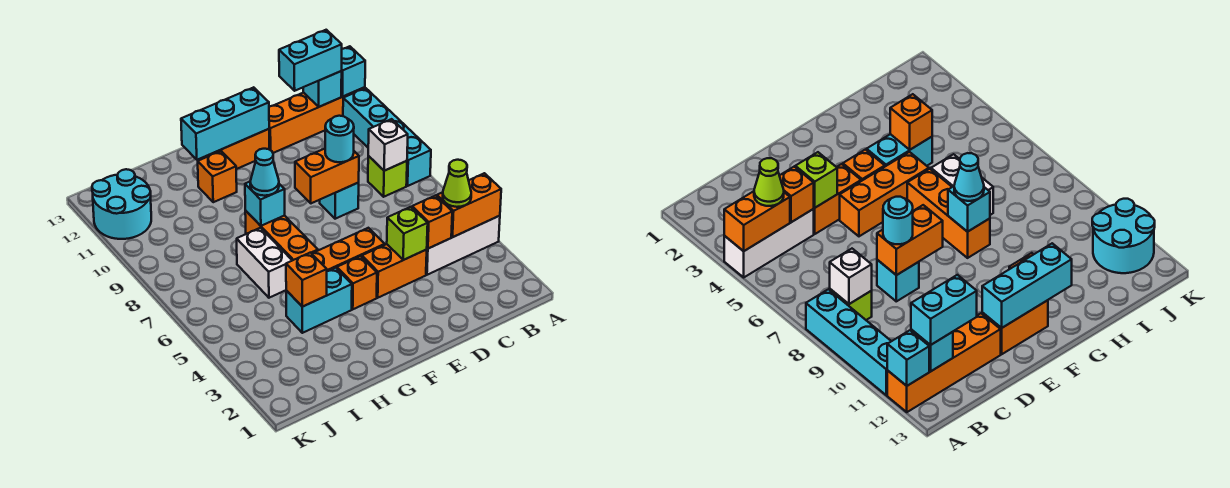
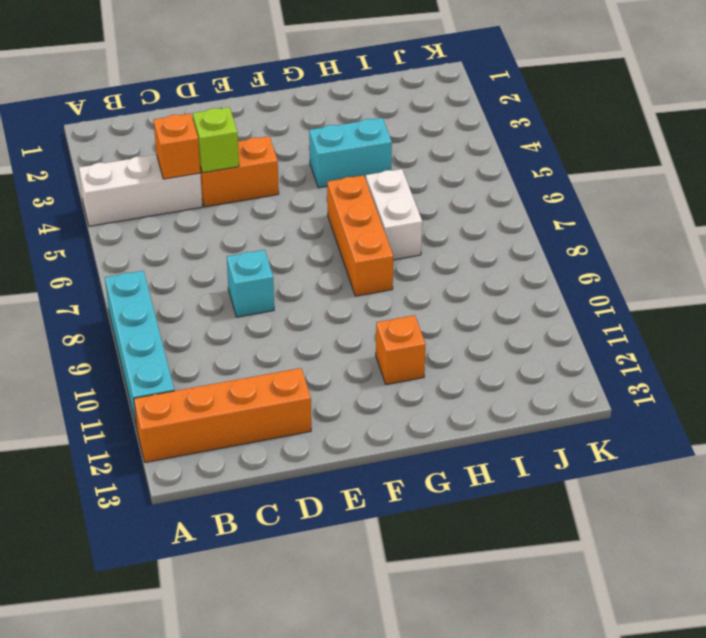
none -> lime brick B8 level 1
none -> orange brick E5:G5 level 1
none -> orange brick E12:F12 level 1

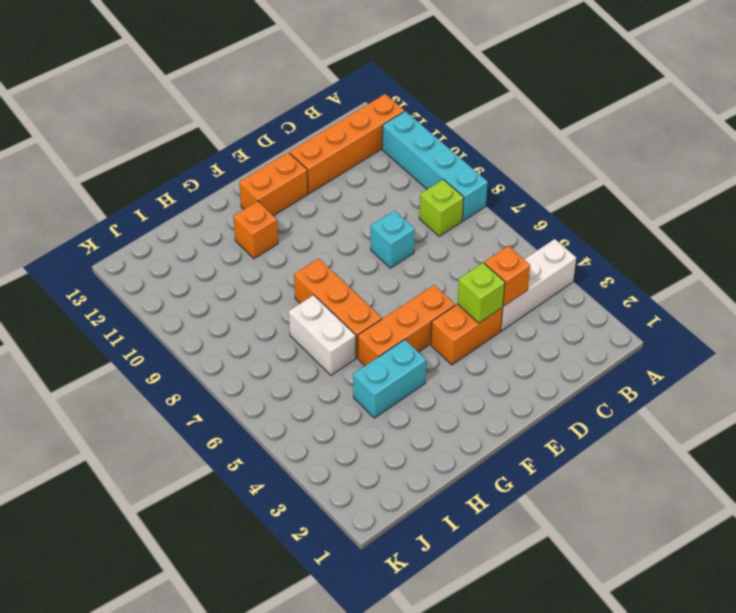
none -> orange brick F4 level 1
none -> cyan round brick J11:K12 level 1
none -> orange brick A4:B4 level 2

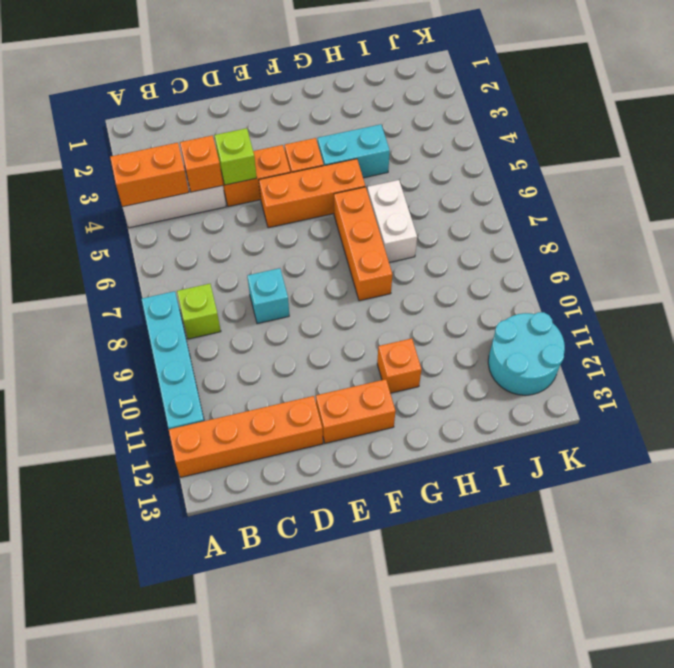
none -> cyan brick A12 level 2
none -> white brick B8 level 2
none -> cyan brick B12 level 2

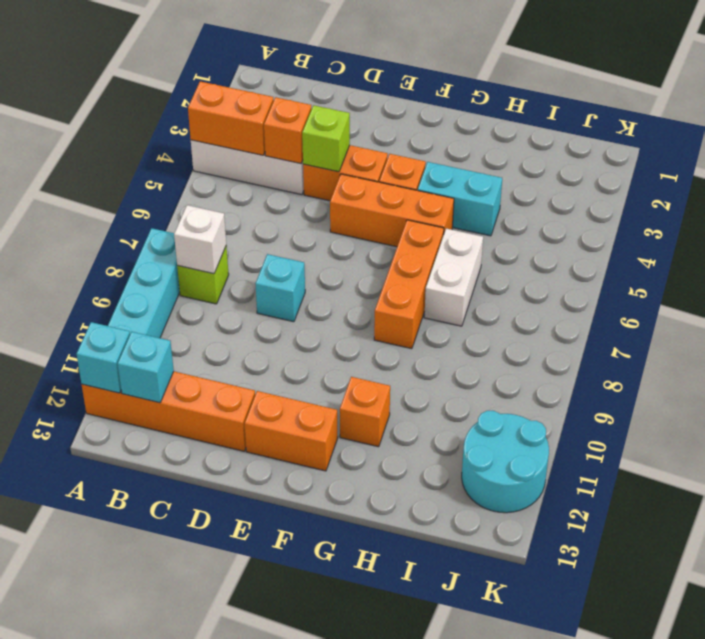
none -> orange brick D8:E8 level 2
none -> cyan brick E12:G12 level 2
none -> cyan brick G8 level 2

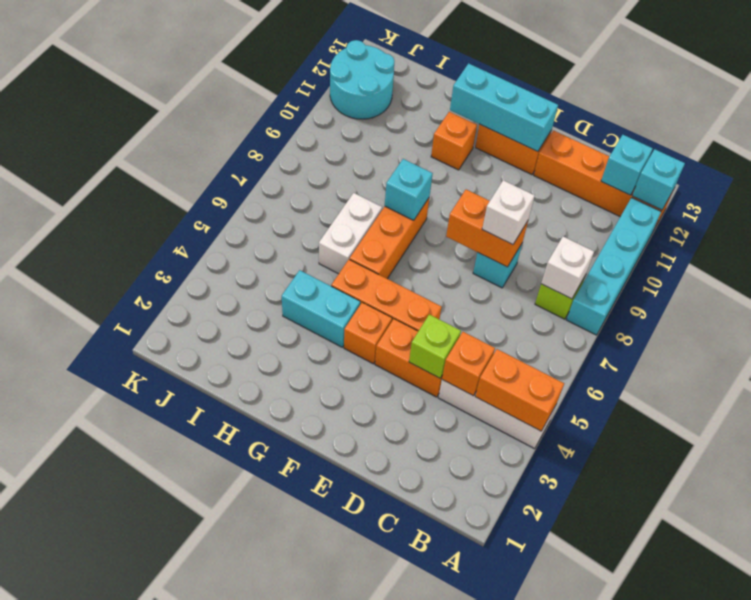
white brick D8 level 3 -> cyan round brick D8 level 3
none -> orange brick H4 level 2
none -> lime cone B4 level 3
none -> cyan brick B12:C12 level 3

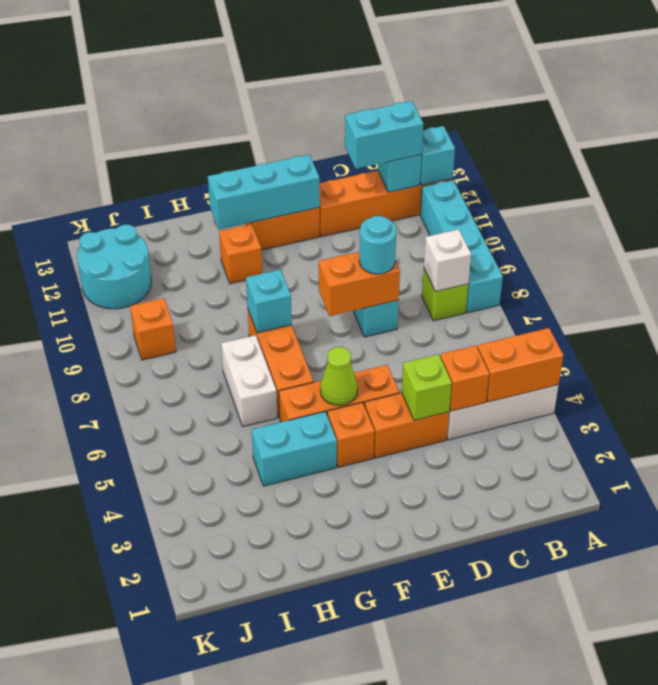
lime cone F5 level 2 -> lime cone B4 level 3
orange brick J9 level 1 -> orange brick H4 level 2
none -> cyan cone G8 level 3

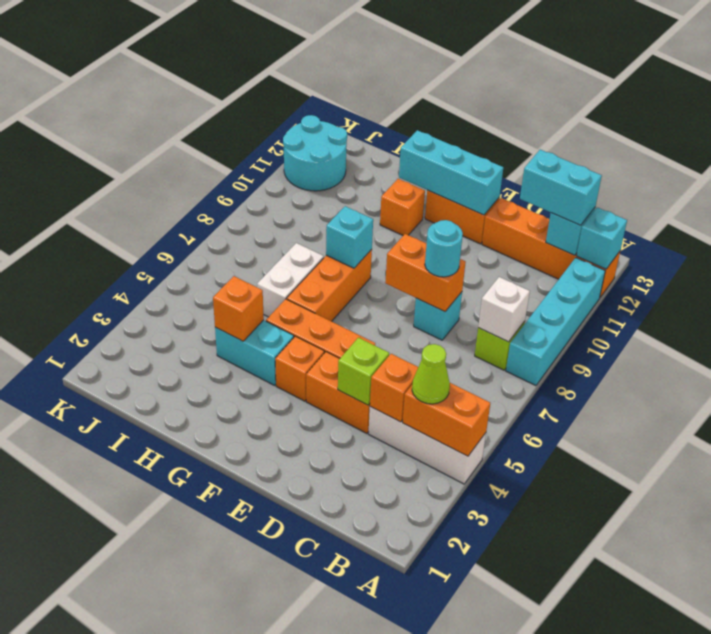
none -> cyan cone G8 level 3

